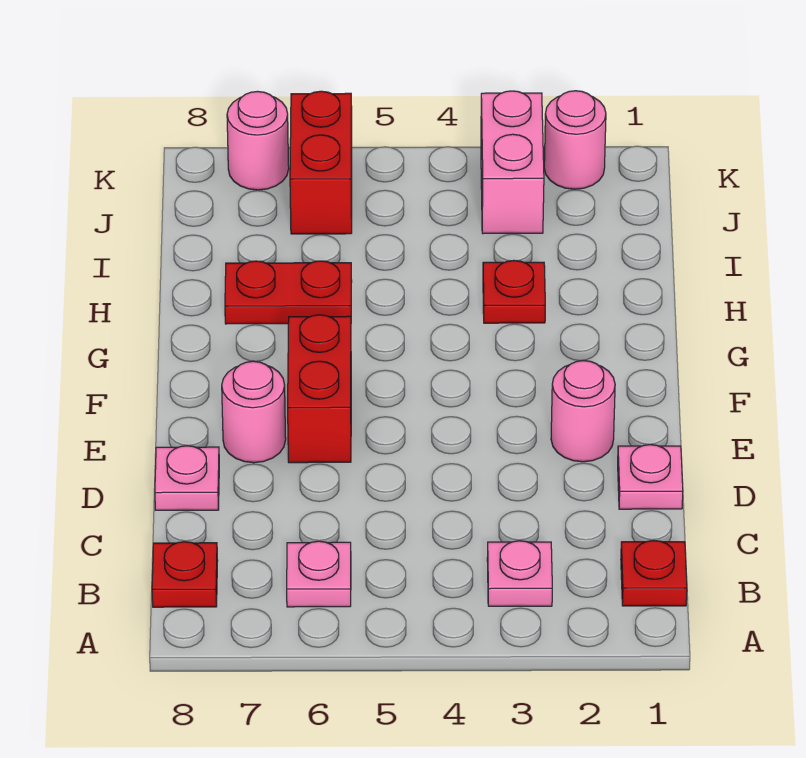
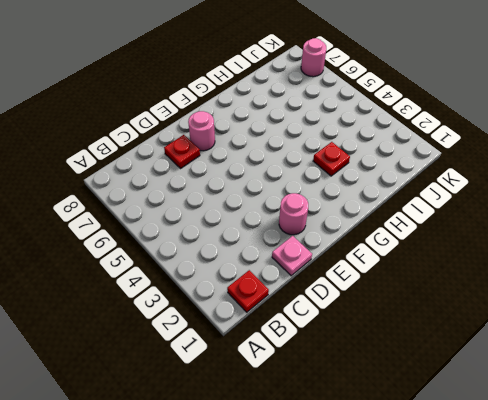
red plate D7 level 1 -> red plate B8 level 1
none -> pink plate B3 level 1
none -> pink plate B6 level 1
none -> pink plate D8 level 1

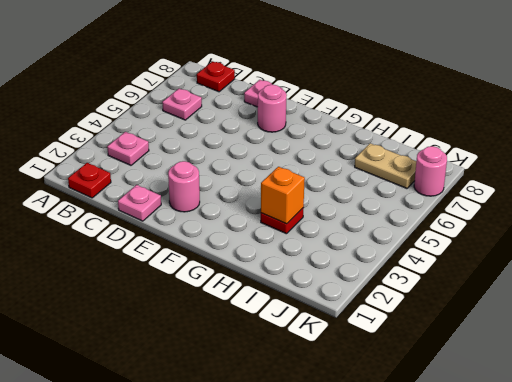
orange brick H3 level 2 -> none
tan plate I7:J7 level 1 -> none
none -> red brick E6:F6 level 1
none -> red plate H6:H7 level 1
none -> pink brick J3:K3 level 1

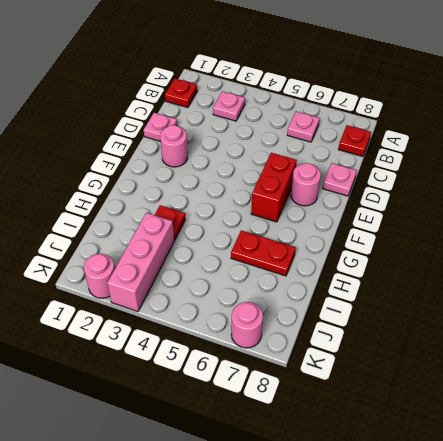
pink brick I3:K3 level 1 -> pink brick J3:K3 level 1
none -> red brick J6:K6 level 1

